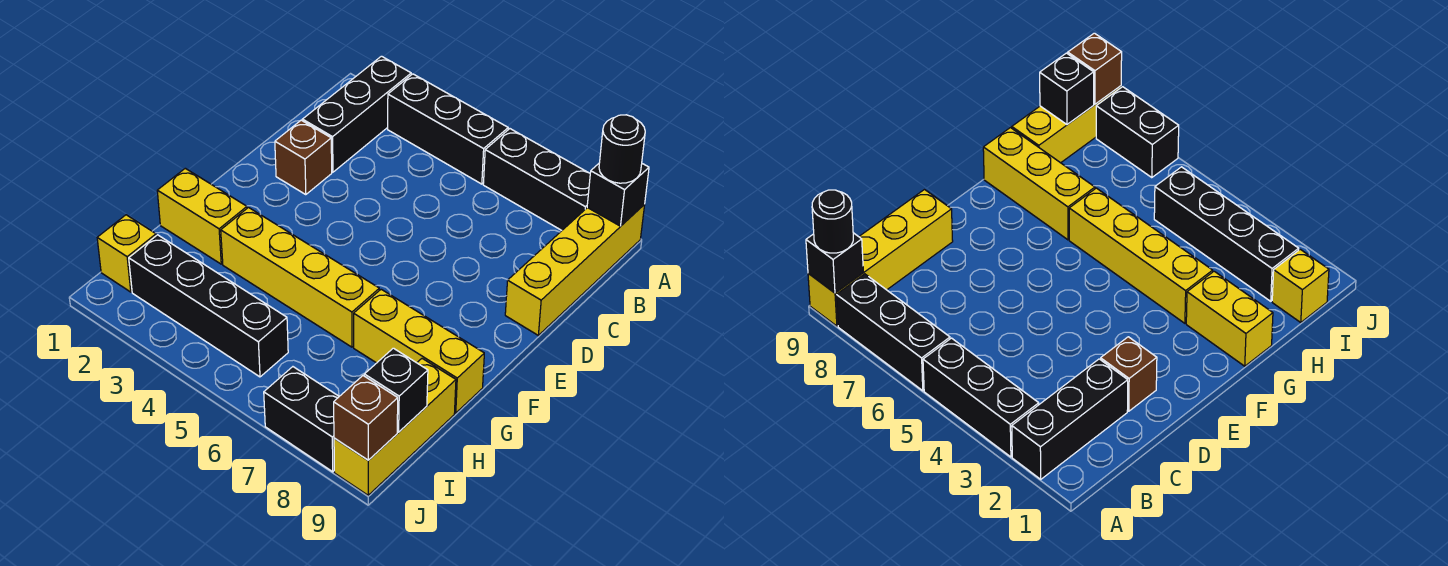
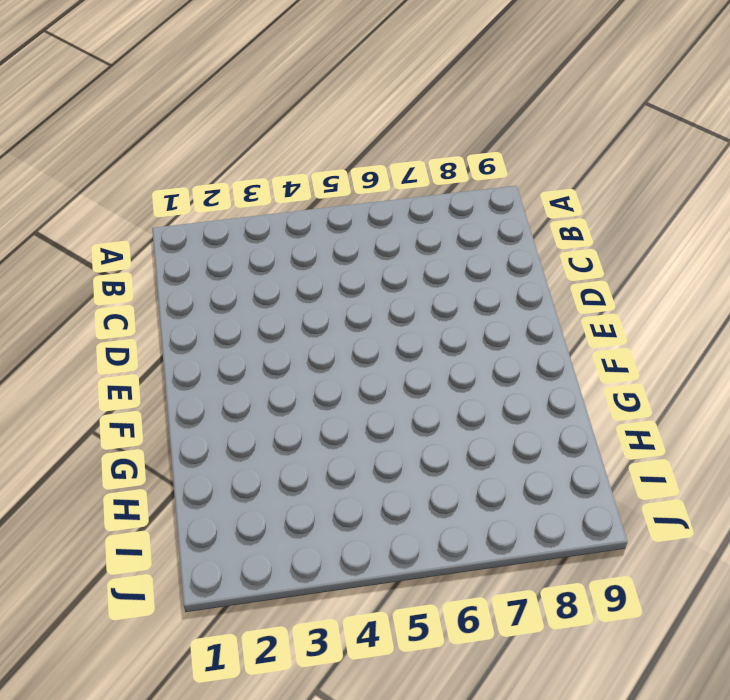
none -> black brick A2:C2 level 1
none -> black brick A3:A5 level 1
none -> black brick A6:A8 level 1

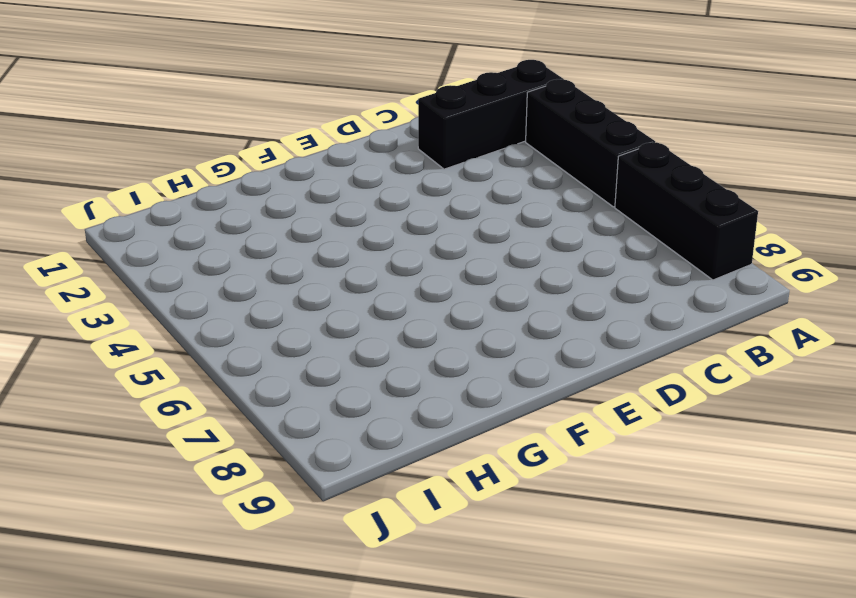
none -> yellow brick A9:D9 level 1
none -> brown brick D2 level 1
none -> yellow brick G1:G2 level 1

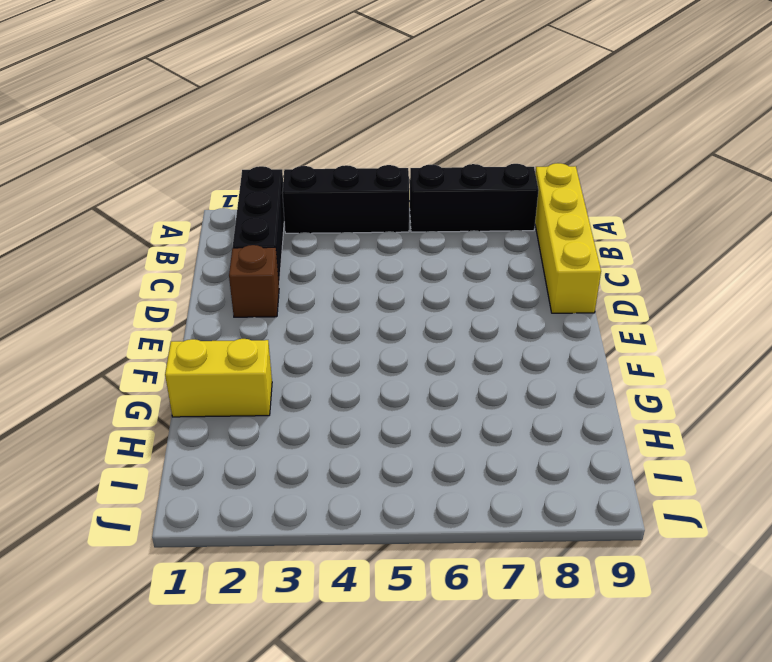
none -> yellow brick G3:G6 level 1
none -> yellow brick G7:G9 level 1
none -> yellow brick H9:J9 level 1

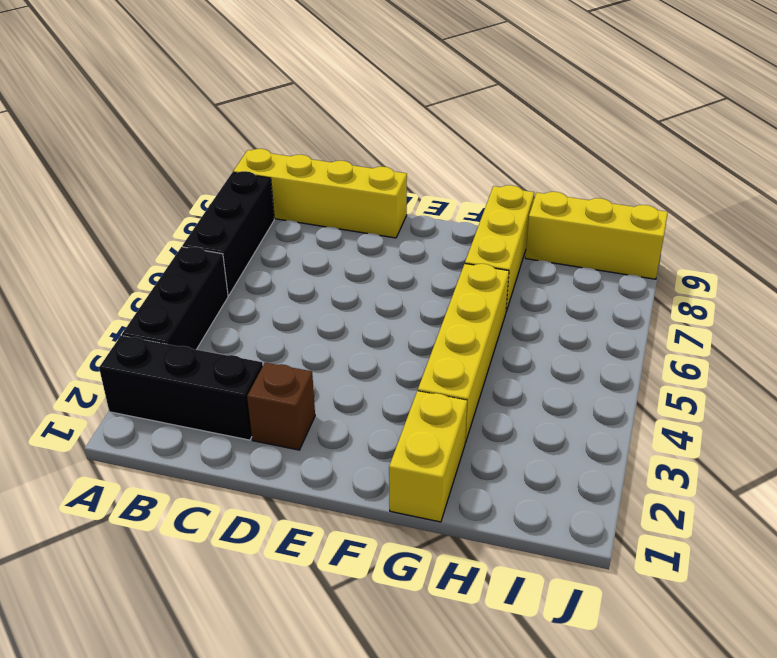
none -> yellow brick I1 level 1
none -> black brick I2:I5 level 1
none -> black brick J7:J8 level 1

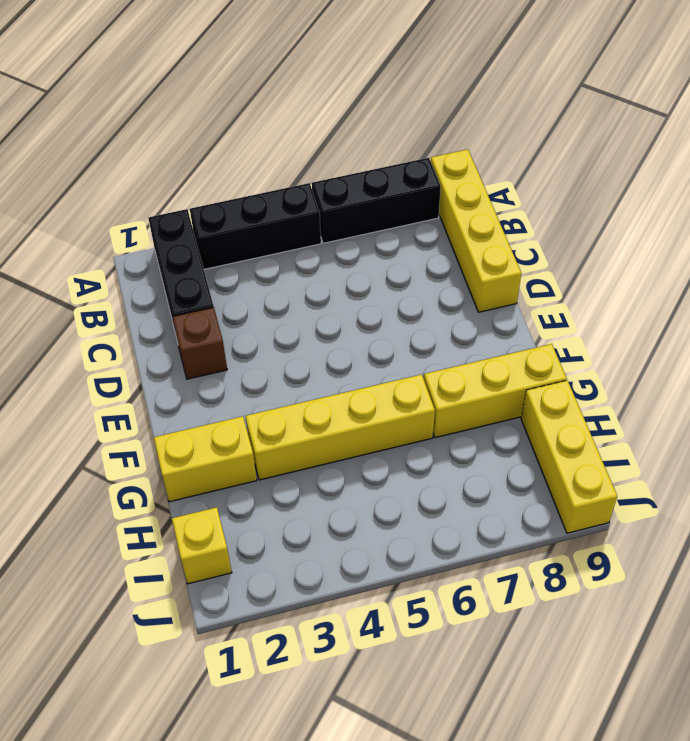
none -> black brick I2:I5 level 1
none -> black brick J7:J8 level 1
none -> black brick A9 level 2

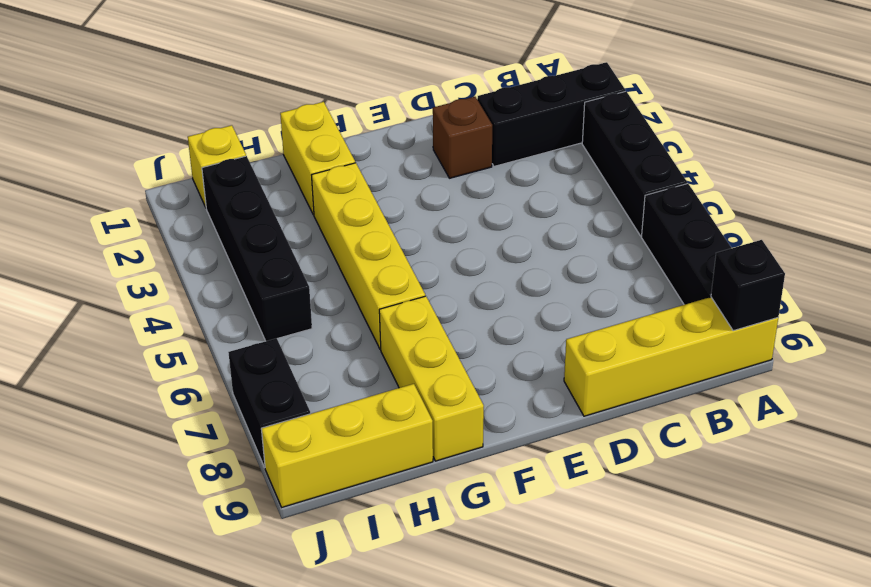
none -> black brick I9 level 2
none -> brown brick J9 level 2
none -> black round brick A9 level 3

